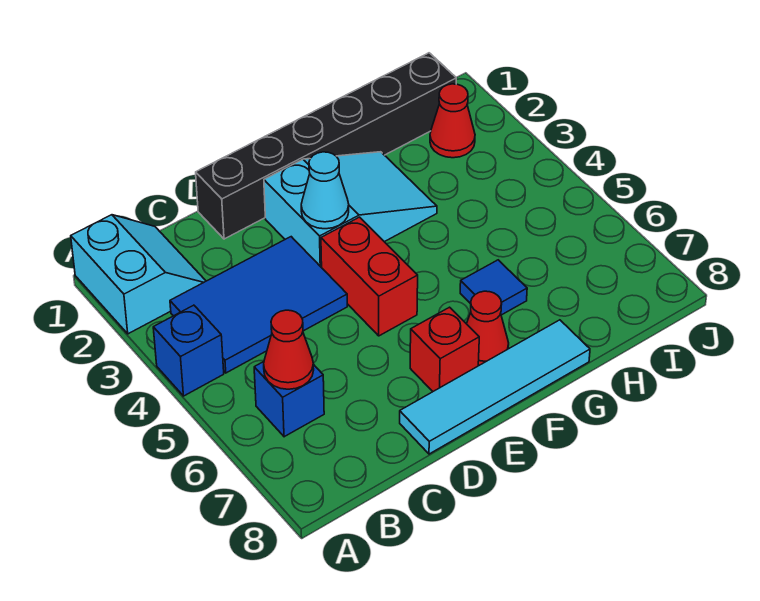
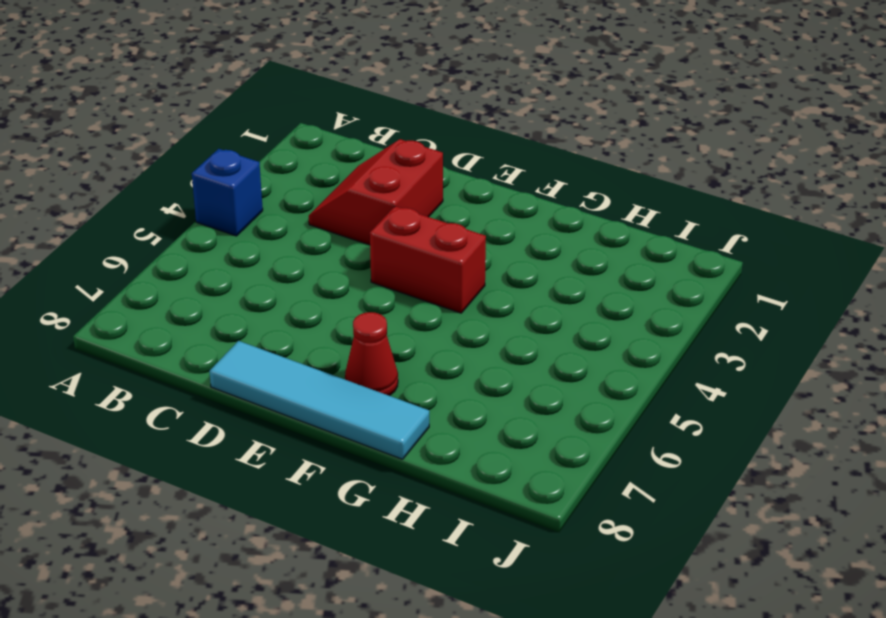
red slope C2:D3 level 1 top D -> blue tile B3:D4 level 1
red brick E4:F4 level 1 -> red brick E4:E5 level 1
none -> cyan slope A1:B2 level 1 top A
none -> blue brick B6 level 1
none -> black brick D1:I1 level 1

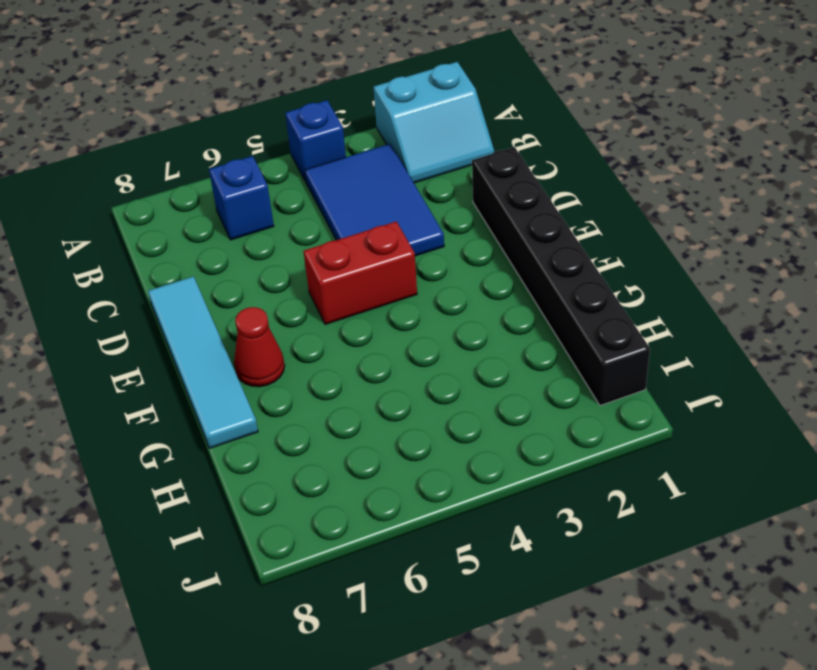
none -> cyan slope E2:G3 level 1 top E
none -> red brick E7 level 1
none -> blue tile G6 level 1

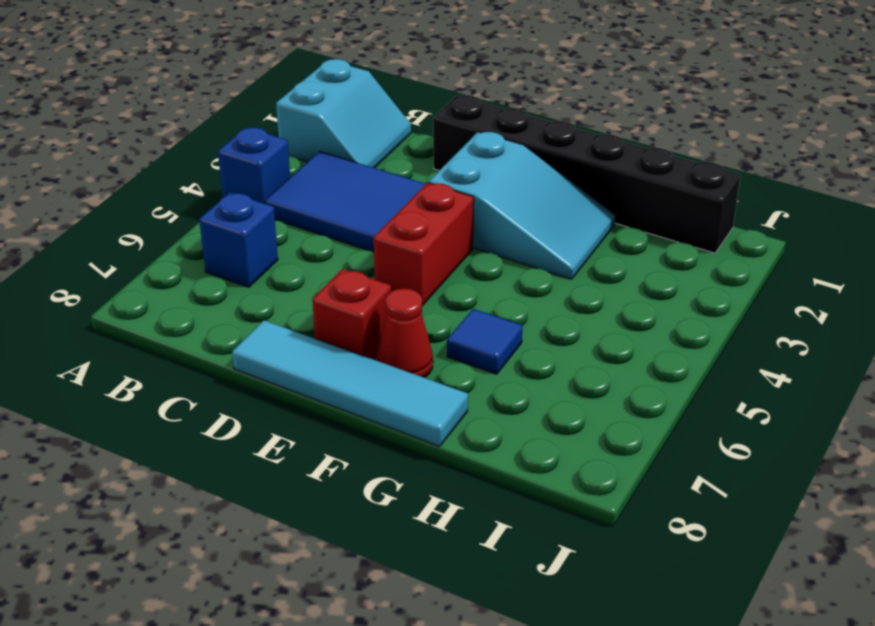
none -> red cone I2 level 1
none -> red cone B6 level 2
none -> cyan cone E3 level 2

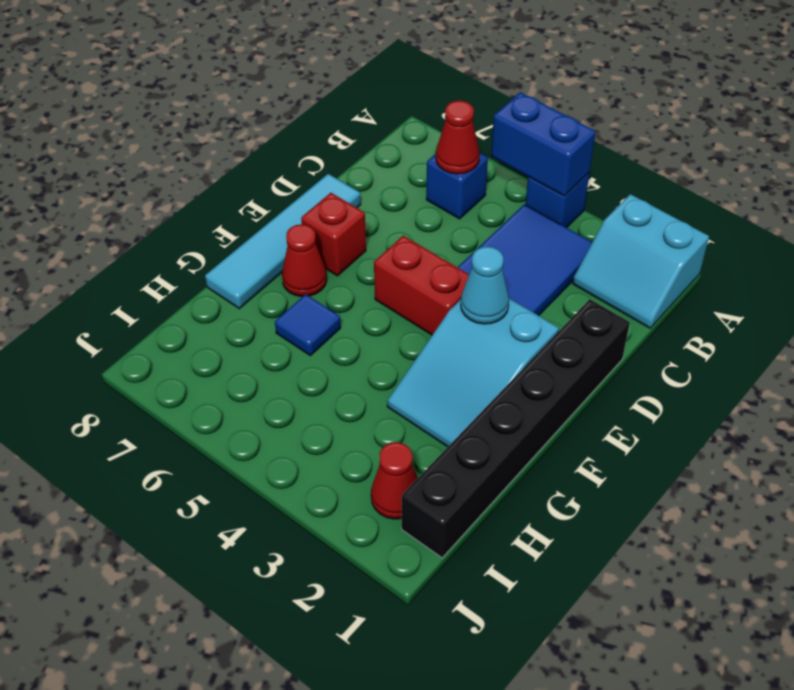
blue brick A4:A5 level 2 -> none

